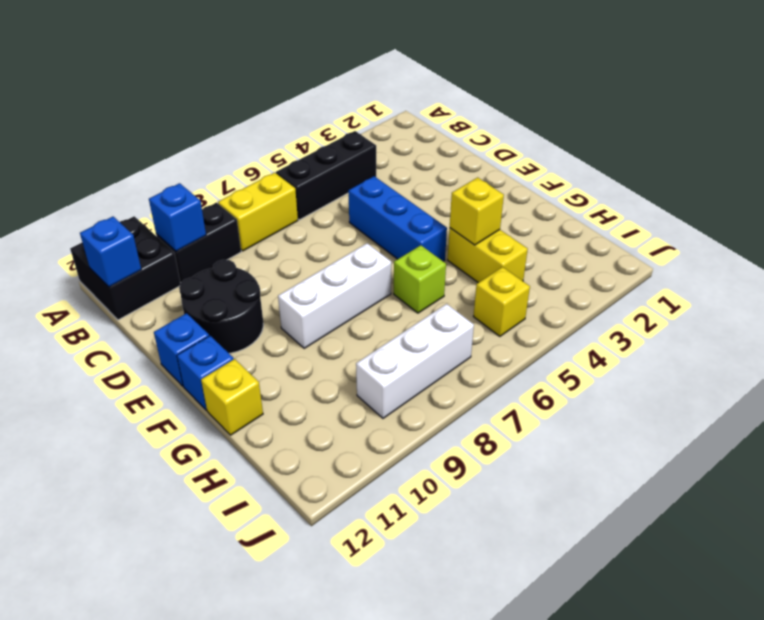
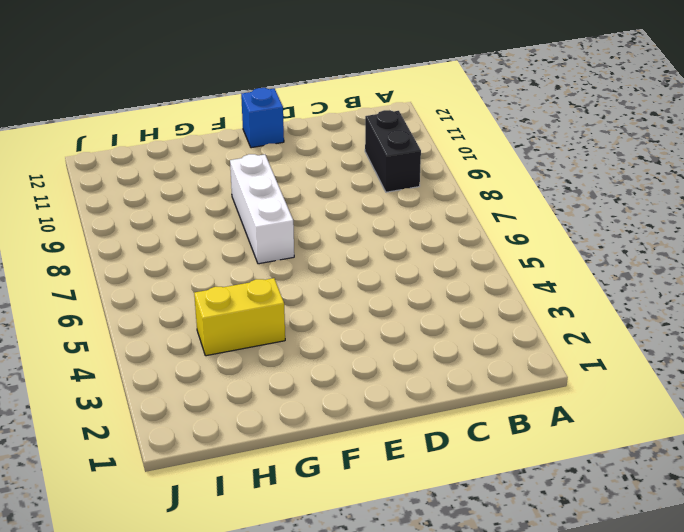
none -> black brick A11:B12 level 1
none -> black brick B4:B6 level 1
none -> yellow brick B7:B8 level 1

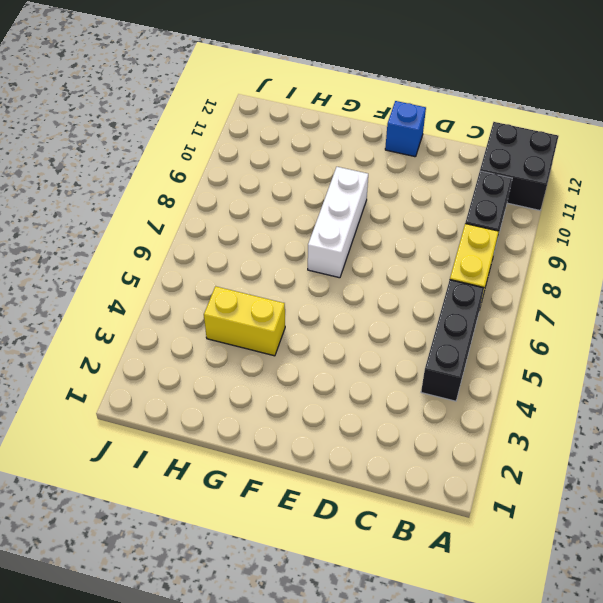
none -> blue brick D5:F5 level 1
none -> black round brick D10:E11 level 1
none -> blue brick F12 level 1

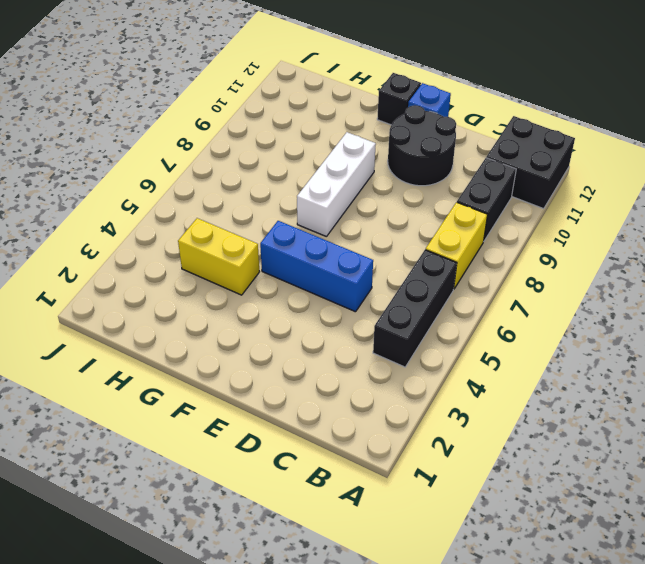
black brick F12 level 1 -> blue brick F12 level 1
none -> lime brick G6 level 1
none -> yellow brick G12 level 1
none -> yellow brick I5 level 1

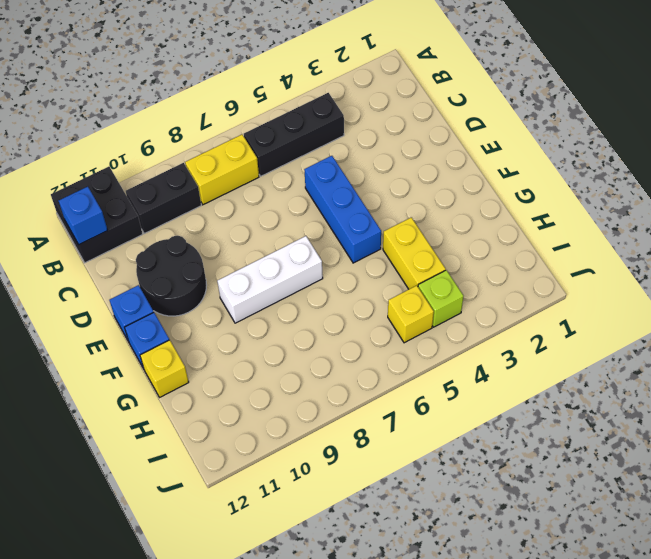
lime brick I4 level 1 -> lime brick G6 level 1
none -> white brick I7:I9 level 1
none -> blue brick B10 level 2
none -> yellow brick G4 level 2

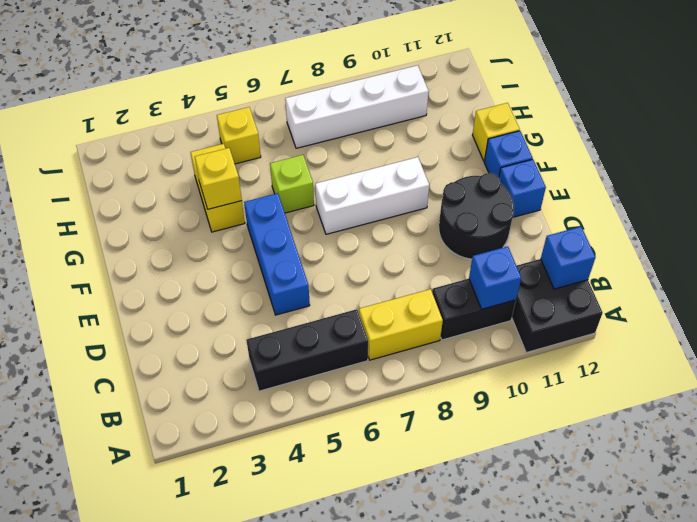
white brick I7:I10 level 1 -> white brick I7:I9 level 1

